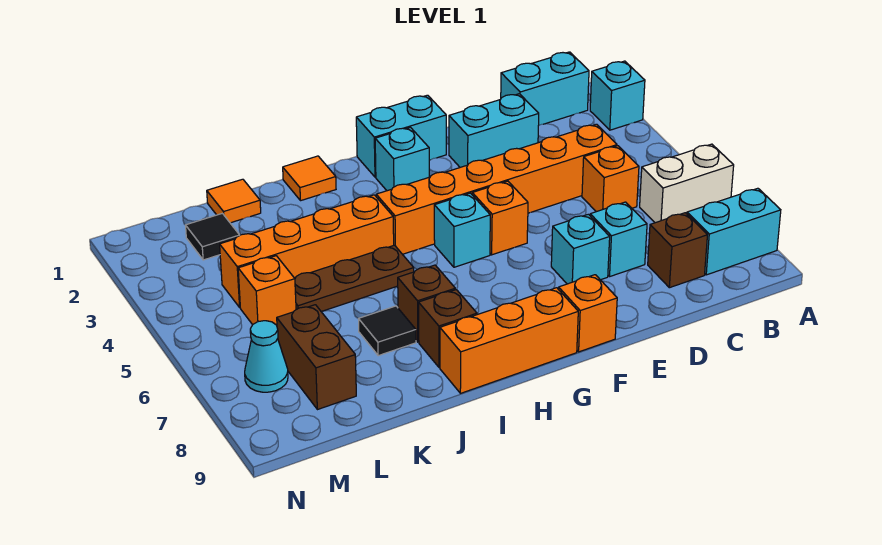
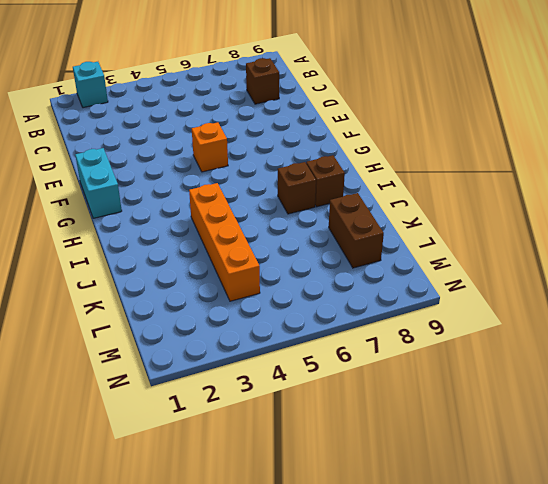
brown brick K8:L8 level 1 -> brown brick L7:L8 level 1
none -> white brick A6:B6 level 1
none -> cyan brick A8:B8 level 1
none -> cyan brick B1:C1 level 1

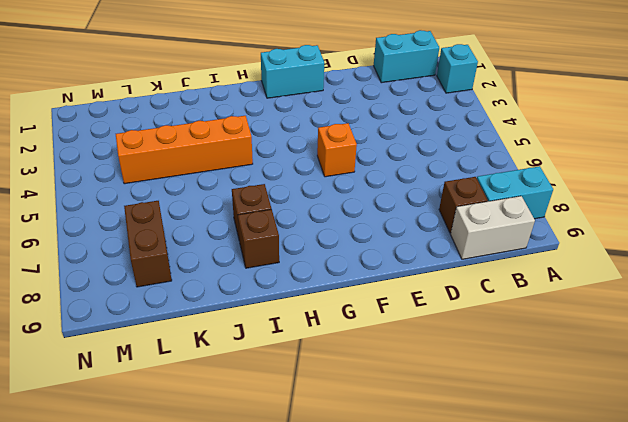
white brick B9:C9 level 1 -> white brick A6:B6 level 1
none -> orange brick C4:H4 level 1
none -> orange brick C5 level 1
none -> cyan brick D2:E2 level 1

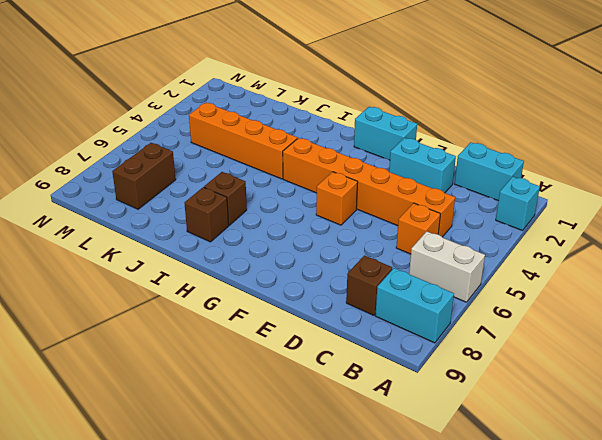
none -> cyan brick D7 level 1
none -> cyan brick E7 level 1
none -> orange brick F9 level 1

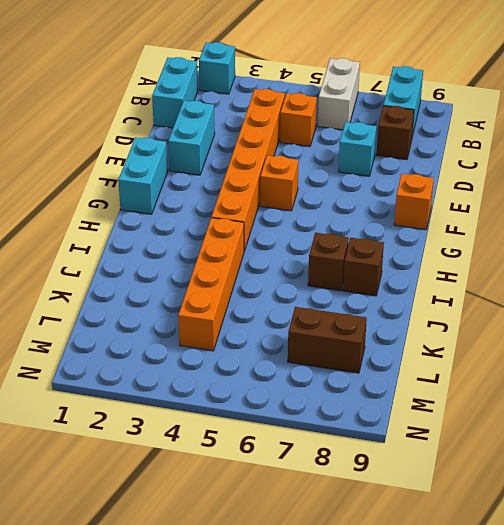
none -> cyan brick E7 level 1
none -> cyan brick G2 level 1
none -> cyan brick G5 level 1

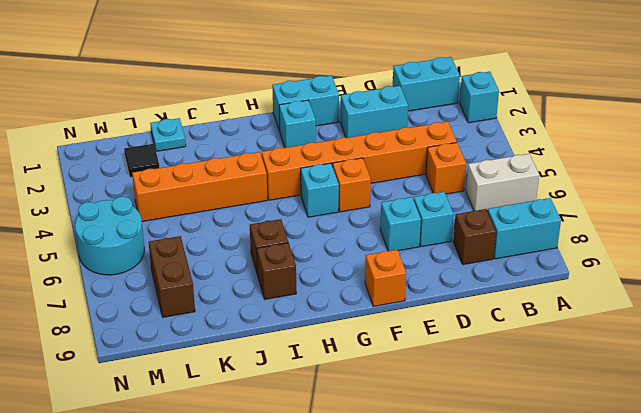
cyan plate K1 level 1 -> orange tile K1 level 1
cyan round brick M5:N6 level 1 -> none
none -> orange brick G9:I9 level 1
none -> orange tile I1 level 1
none -> brown plate I5:K5 level 1

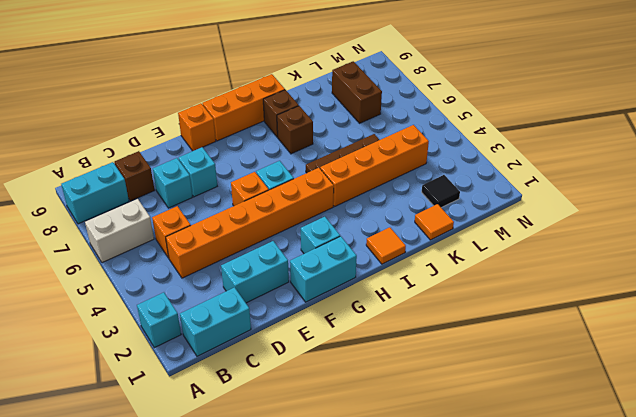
none -> black tile J7 level 1
none -> orange brick L5 level 1
none -> cyan cone M7 level 1

